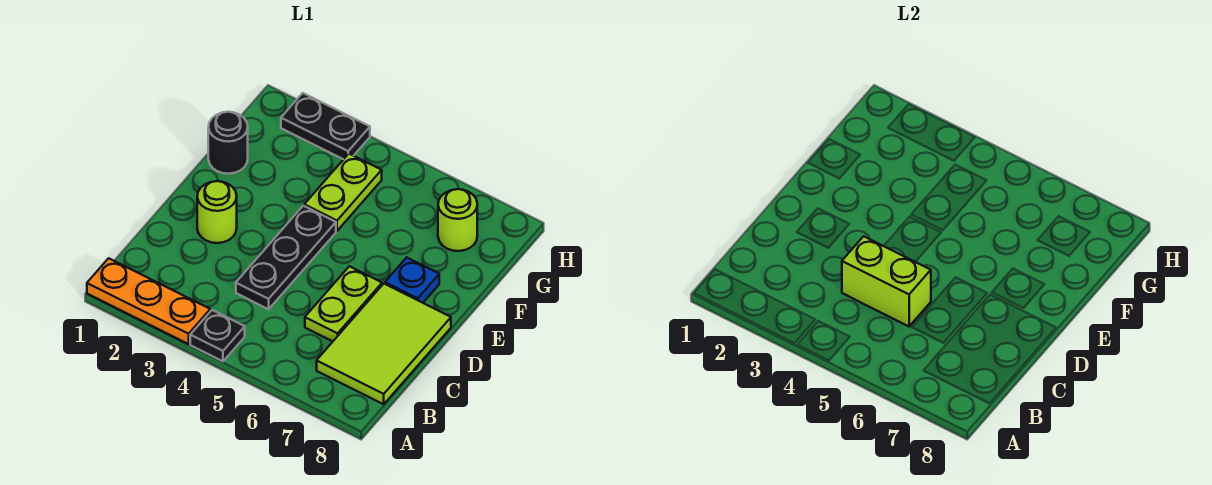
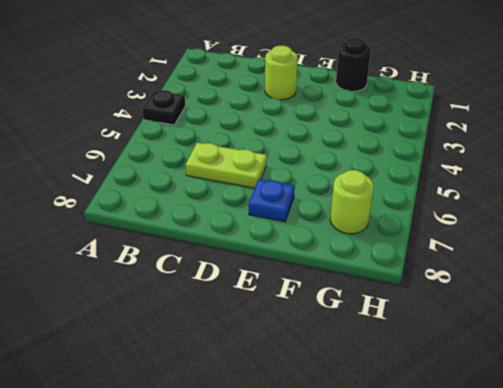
none -> orange plate A1:A3 level 1
none -> lime tile B7:D8 level 1
none -> black plate C4:E4 level 1

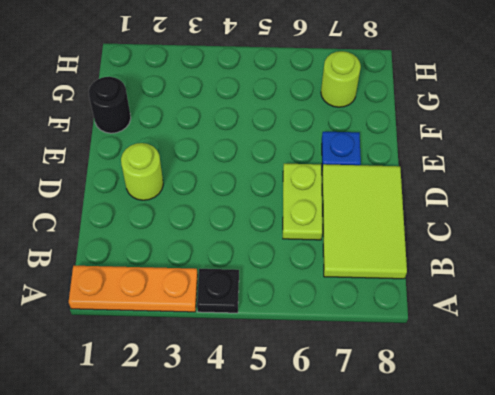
none -> black plate C4:E4 level 1
none -> lime plate F4:G4 level 1
none -> black plate H2:H3 level 1

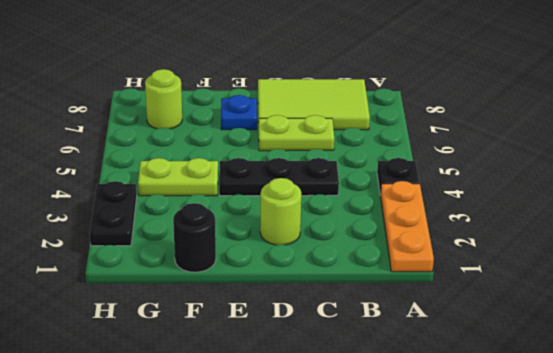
none -> lime brick C4:C5 level 2

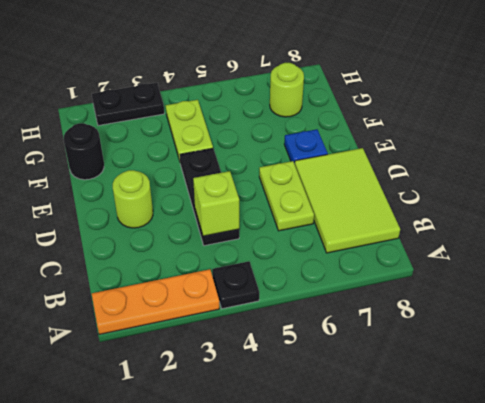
lime brick C4 level 2 -> lime brick C4:C5 level 2

